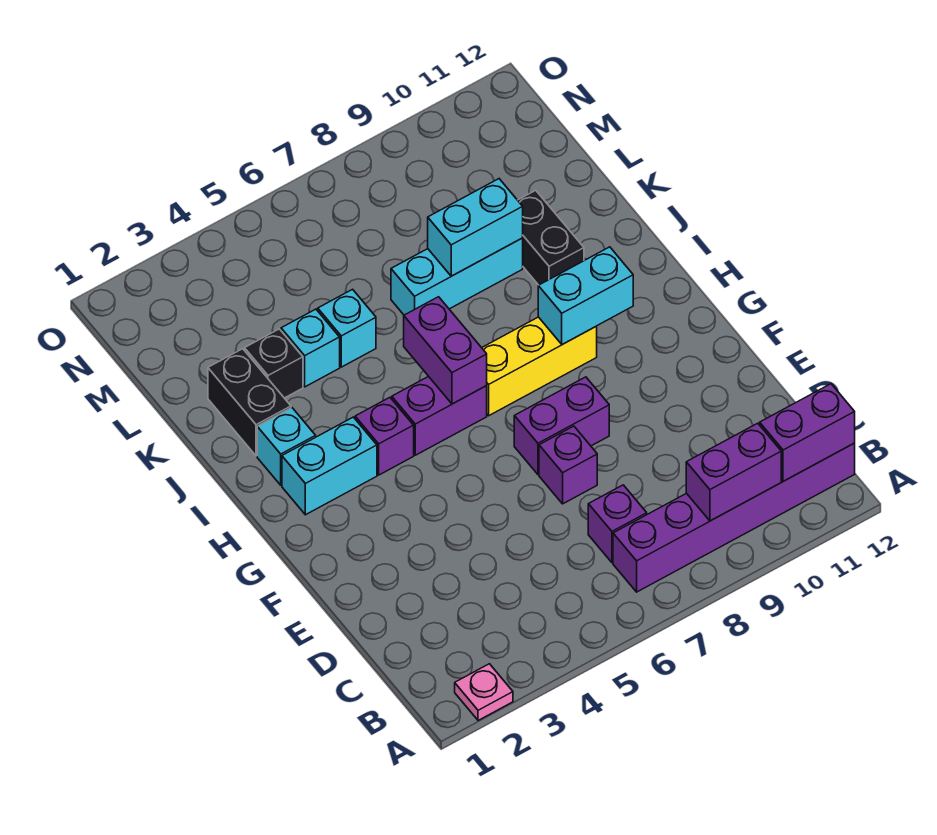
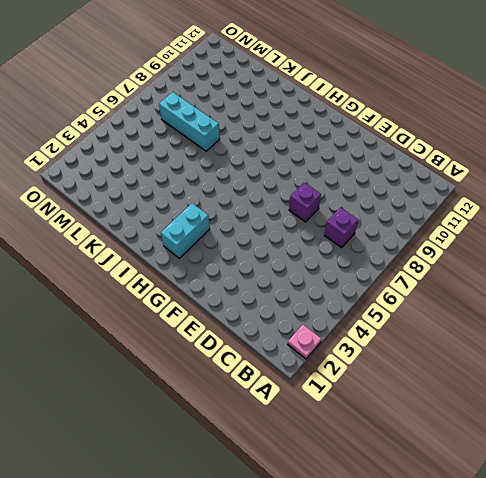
cyan brick K7:M7 level 1 -> cyan brick K7:K9 level 1
none -> purple brick B7:B12 level 1
none -> purple brick F7:F8 level 1
none -> purple brick H4 level 1

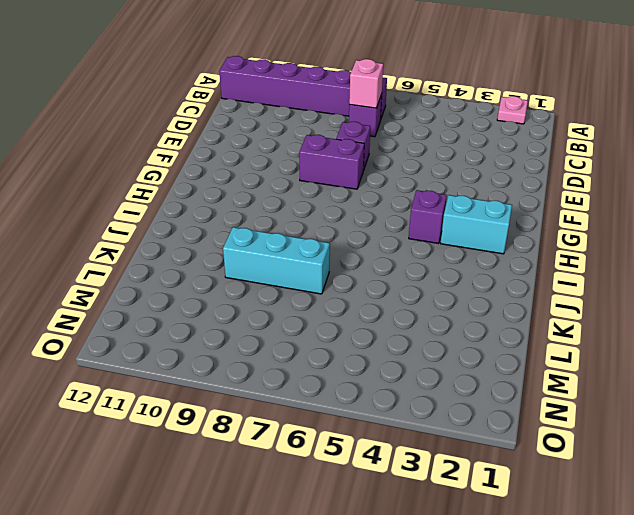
pink brick C7 level 2 -> none
none -> purple brick H5:H6 level 1
none -> yellow brick H7:H9 level 1
none -> cyan brick I2 level 1

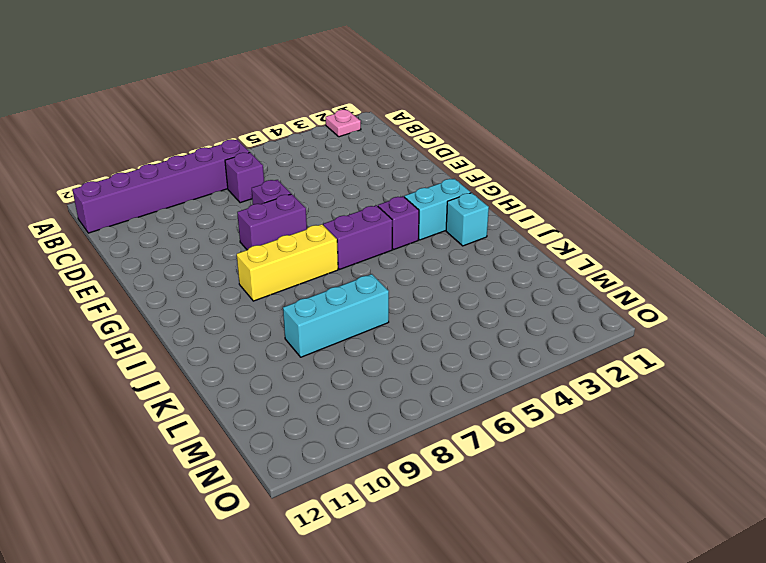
none -> black brick J2:K2 level 1
none -> black brick J10:K10 level 1
none -> black brick K3 level 1

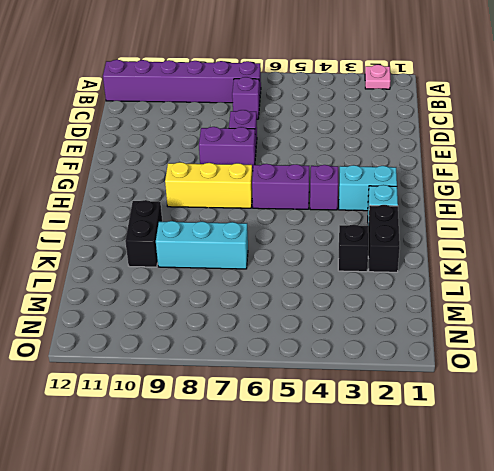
none -> cyan brick K4 level 1
none -> cyan brick K5 level 1
none -> purple brick B9:B10 level 2

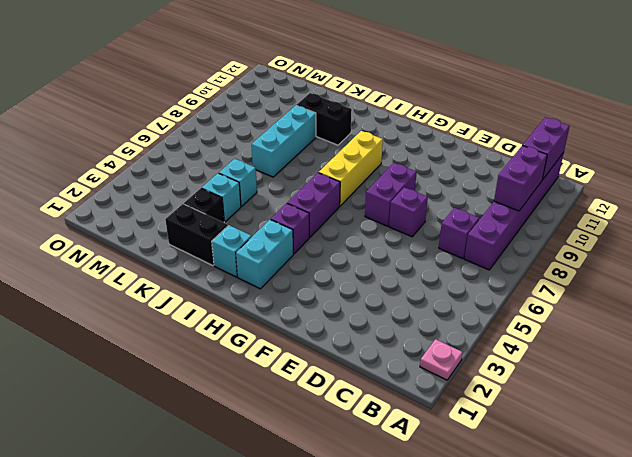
none -> purple brick H6:I6 level 2
none -> cyan brick H9:H10 level 2
none -> cyan brick K8:K9 level 2

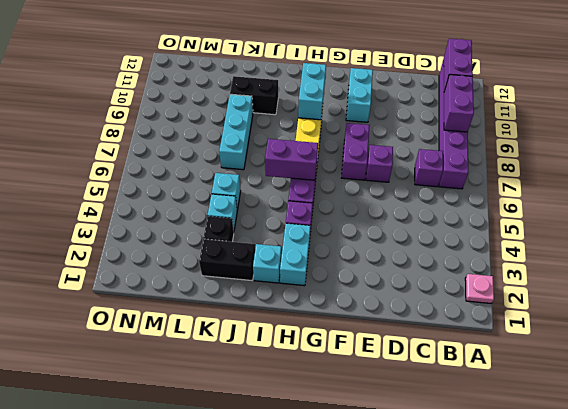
cyan brick F10:F11 level 1 -> cyan brick K8:K9 level 2

